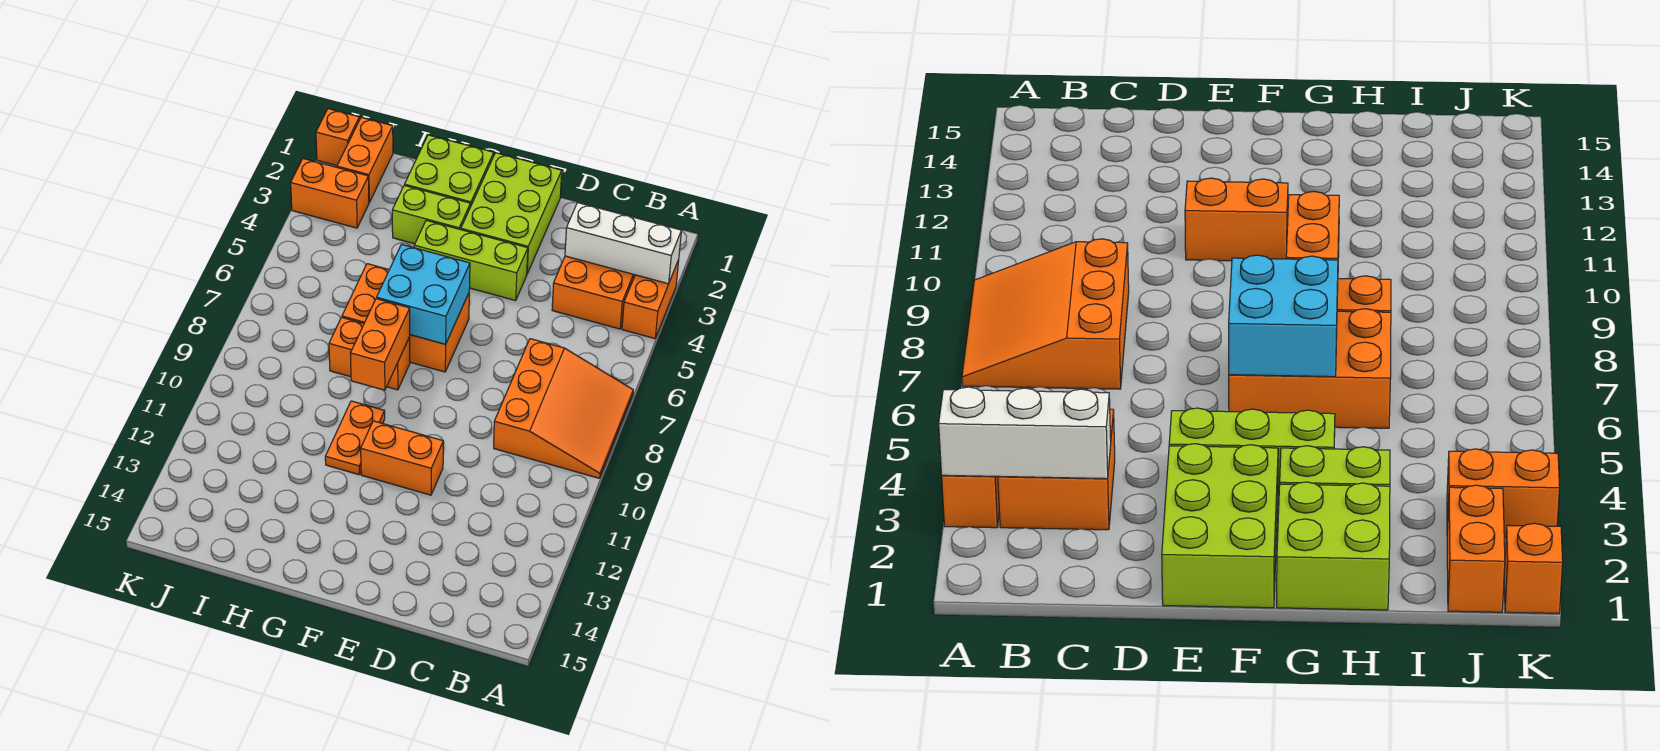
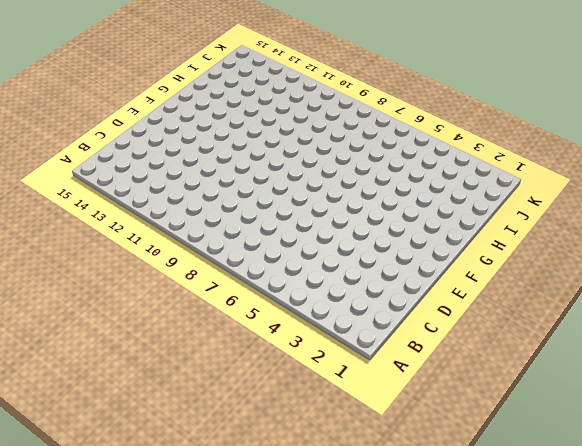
none -> orange brick A3:A4 level 1
none -> orange slope A7:C9 level 1 top C
none -> orange brick B3:C4 level 1

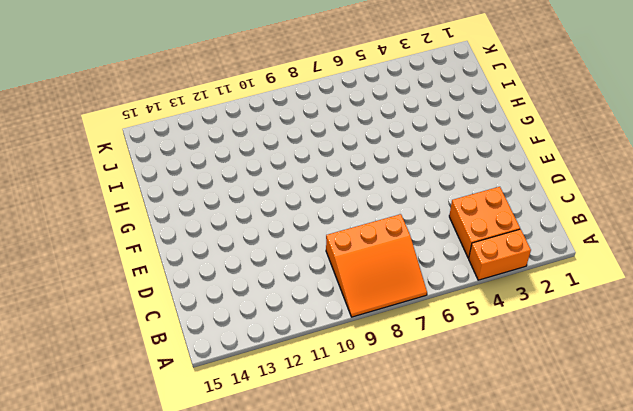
none -> lime brick E1:F3 level 1
none -> lime brick E4:G4 level 1
none -> orange brick E11:F11 level 1

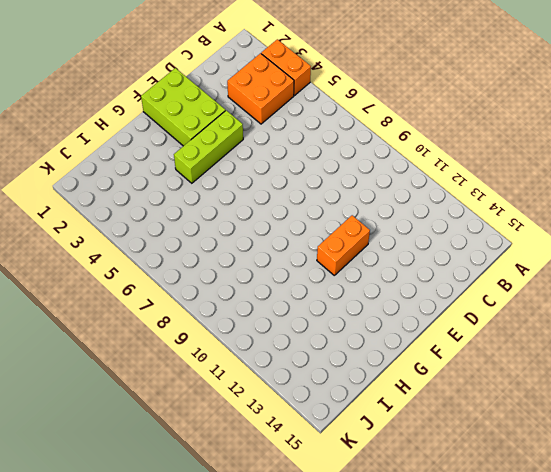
none -> orange slope A7:C9 level 1 top C
none -> orange brick F6:H7 level 1
none -> lime brick G1:H2 level 1

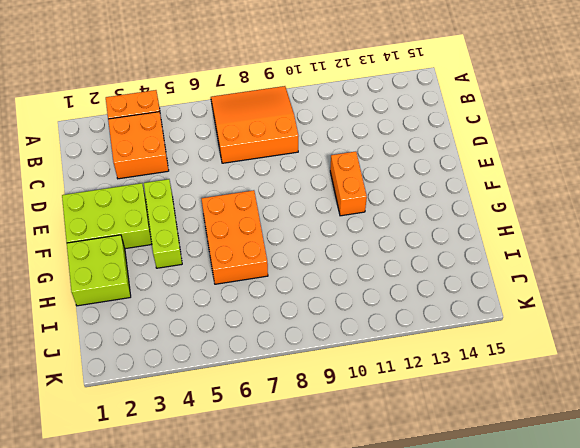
none -> lime brick G3:H3 level 1
none -> orange brick G8:H8 level 1
none -> orange plate G10:G11 level 1

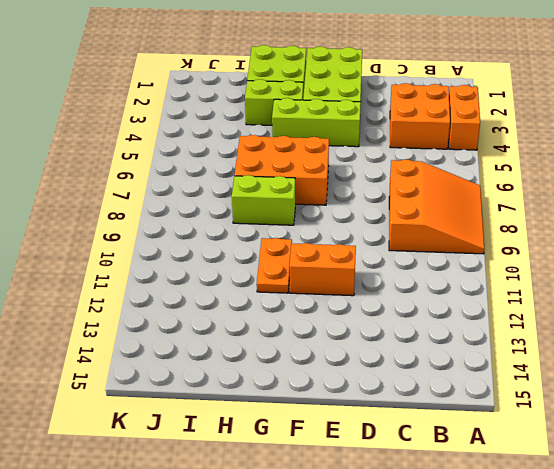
lime brick G8:H8 level 1 -> orange brick G8:H8 level 1
none -> orange brick J1:J2 level 1
none -> orange brick J3:K3 level 1
none -> orange brick K1 level 1

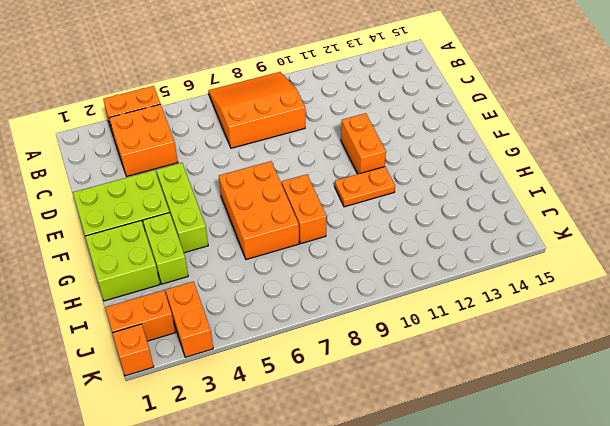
none -> white brick A3:C3 level 2
none -> cyan brick F6:G7 level 2
none -> orange brick G8:G9 level 2

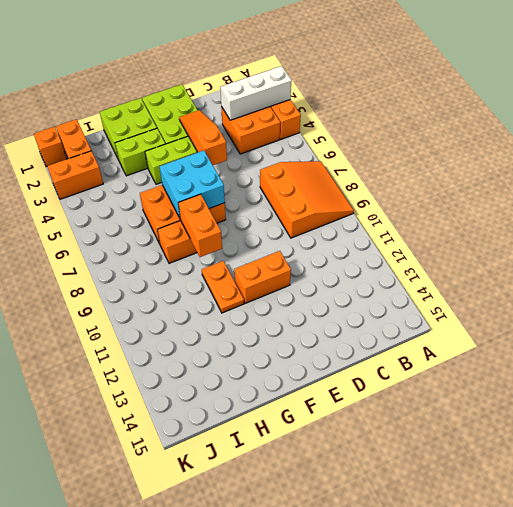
orange slope E3:E5 level 2 top 5 -> none

